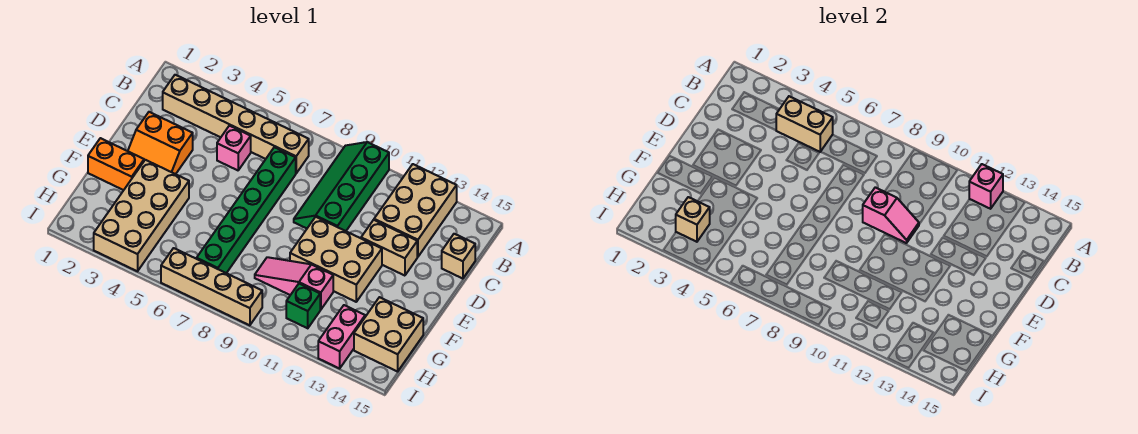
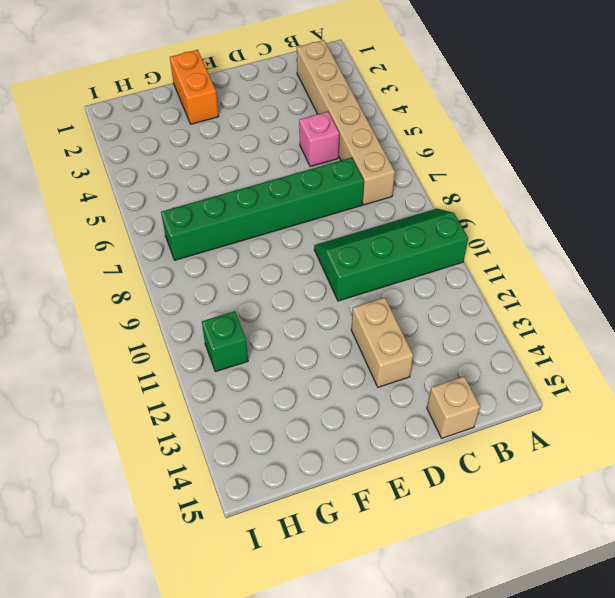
none -> tan brick A12:C13 level 1
none -> orange slope D2:E3 level 1 top D
none -> tan brick E10:F12 level 1

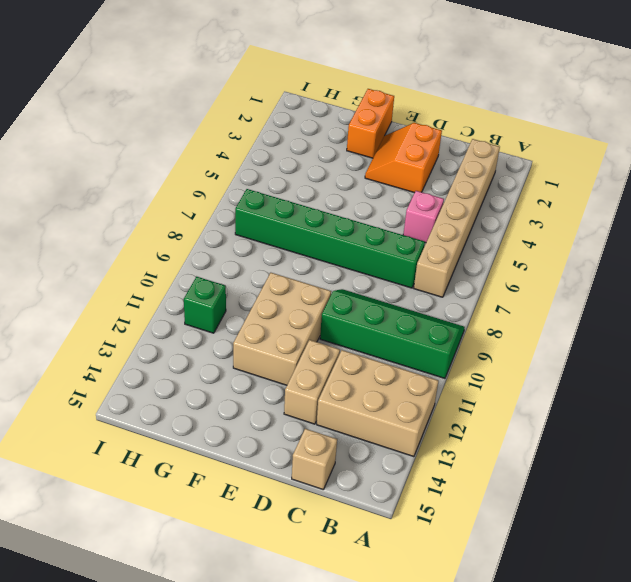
none -> tan brick F3:I4 level 1
none -> pink slope G9:G11 level 1 top 11
none -> tan brick G14:H15 level 1

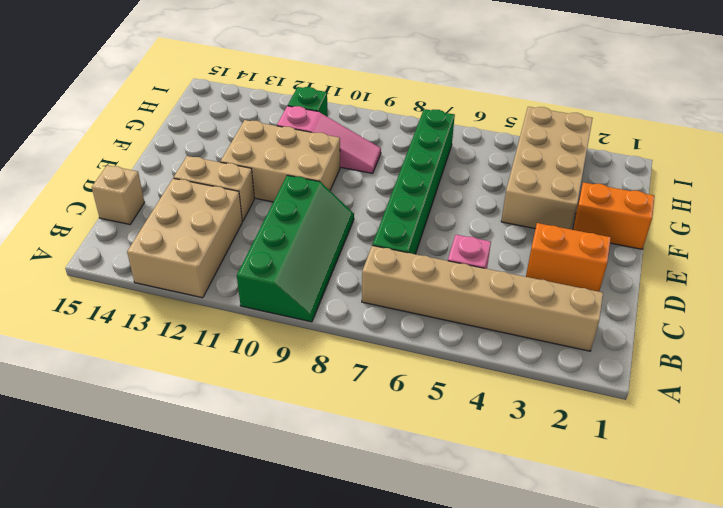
none -> tan brick G14:H15 level 1
none -> pink brick H13:I13 level 1
none -> tan brick I6:I9 level 1

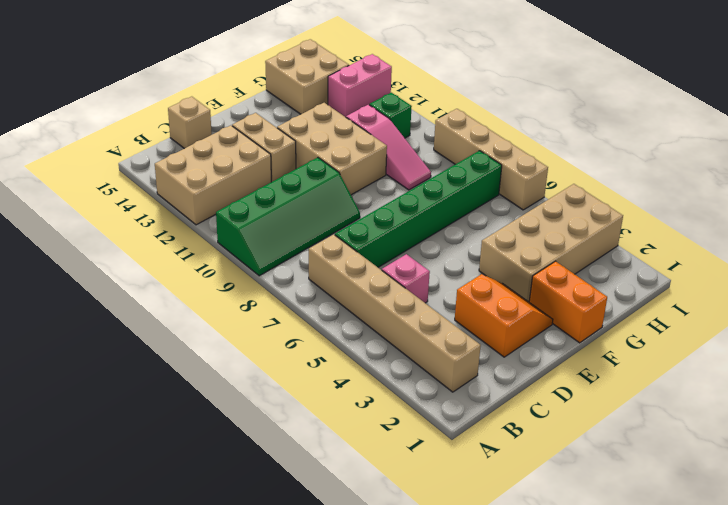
none -> pink brick A12 level 2
none -> tan brick B4:B5 level 2
none -> pink slope D9:D10 level 2 top 9

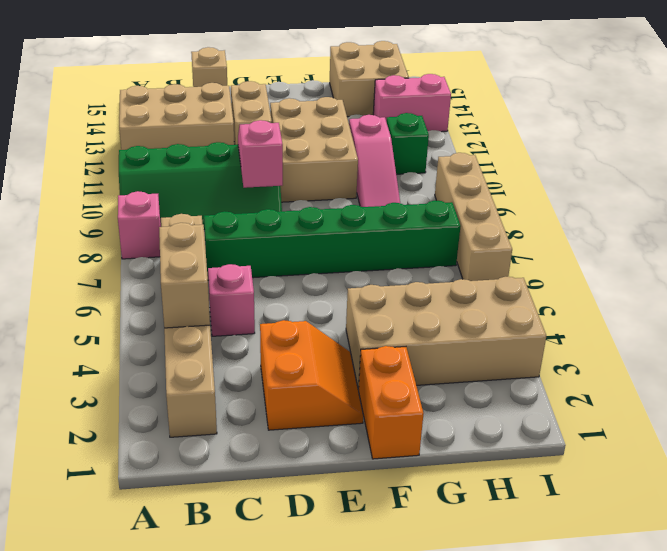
pink brick A8 level 1 -> pink brick A12 level 2
none -> tan brick H3 level 2

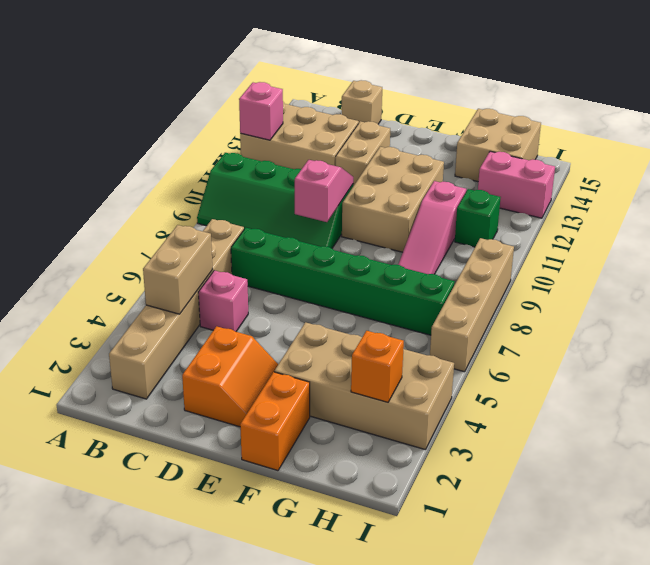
orange brick H3 level 2 -> tan brick H3 level 2

